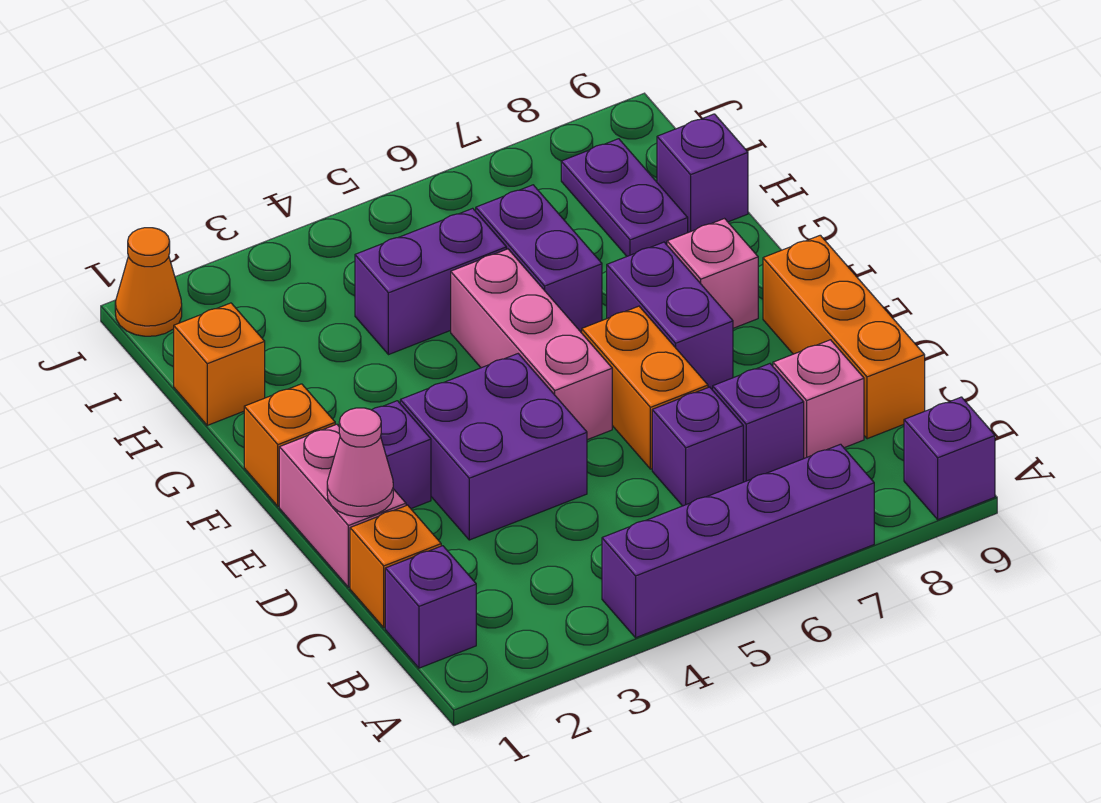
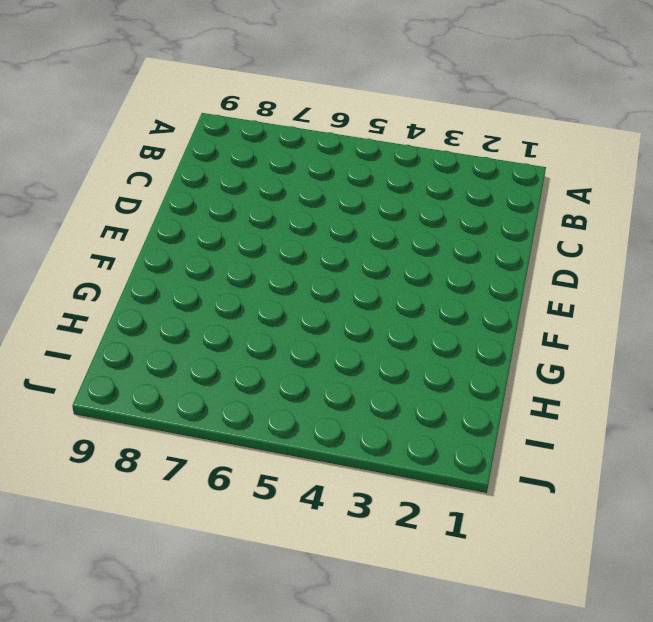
none -> purple brick A4:A7 level 1
none -> purple brick A9 level 1
none -> purple brick B1 level 1

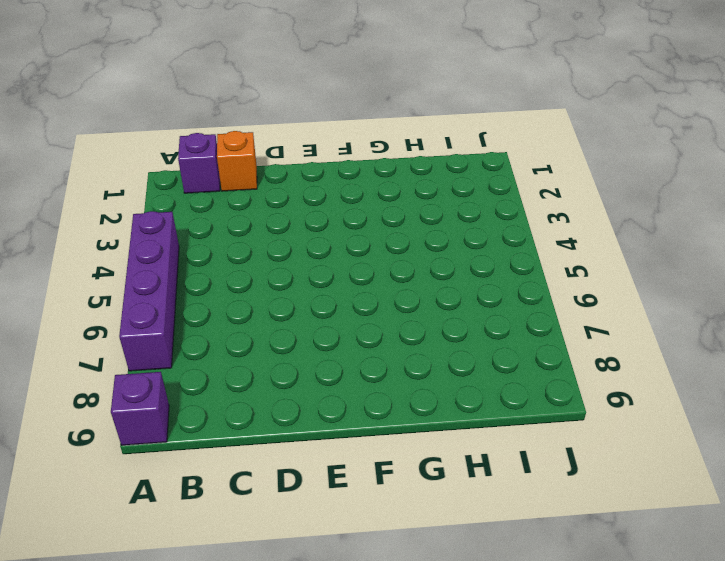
none -> purple brick C6 level 1
none -> purple brick C7 level 1
none -> pink brick C8 level 1

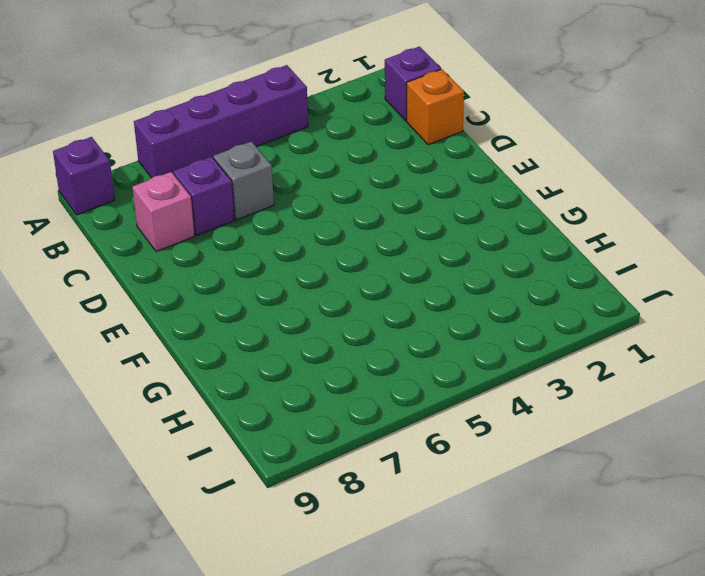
grey brick C6 level 1 -> purple brick C6 level 1
none -> orange brick C9:E9 level 1
none -> pink brick D1:E1 level 1
none -> purple brick D3:E4 level 1

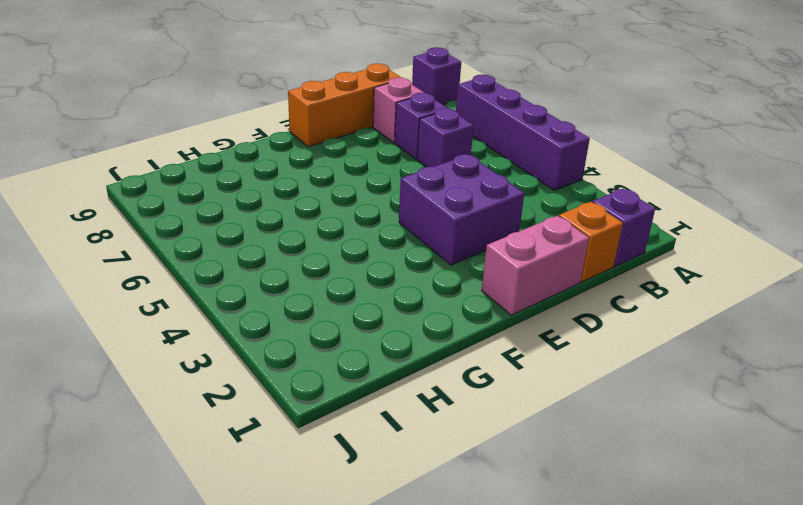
none -> orange brick D6:E6 level 1
none -> purple brick E2 level 1
none -> pink brick E5:G5 level 1

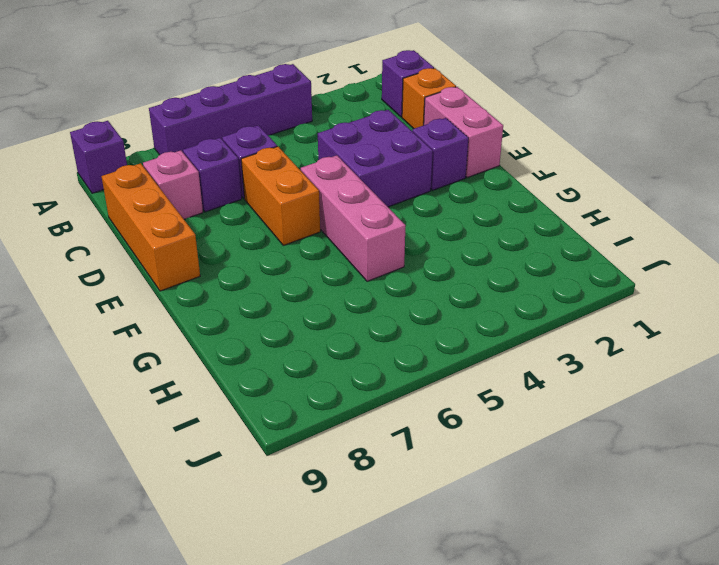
none -> purple brick E7:F7 level 1
none -> orange brick F1 level 1
none -> pink brick F8 level 1

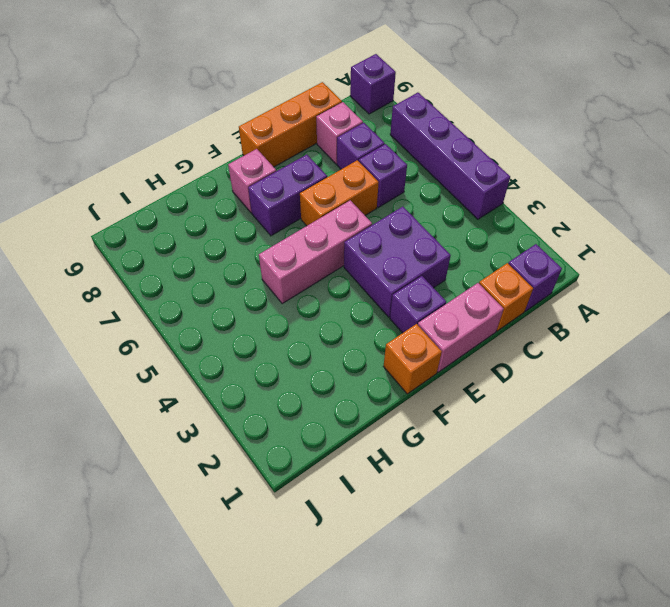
none -> purple brick G6:H6 level 1
none -> orange brick H1 level 1
none -> purple brick H4:H5 level 1

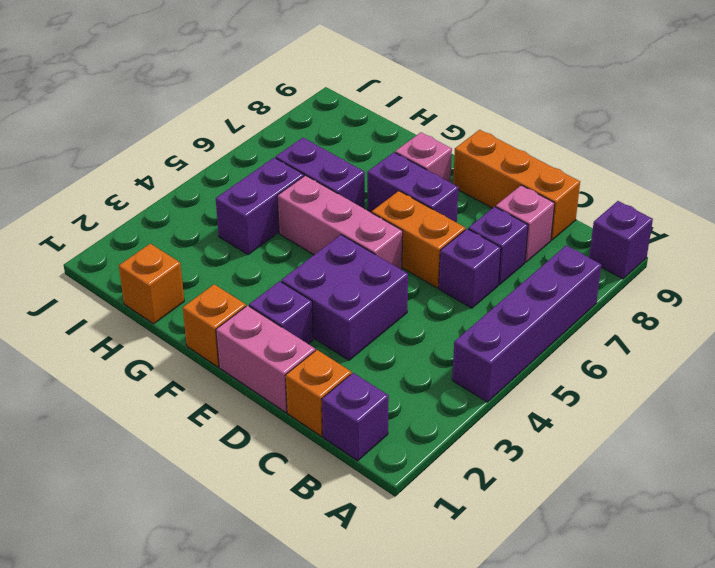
none -> purple plate H8:I8 level 1
none -> purple brick H9 level 1
none -> orange cone J1 level 1

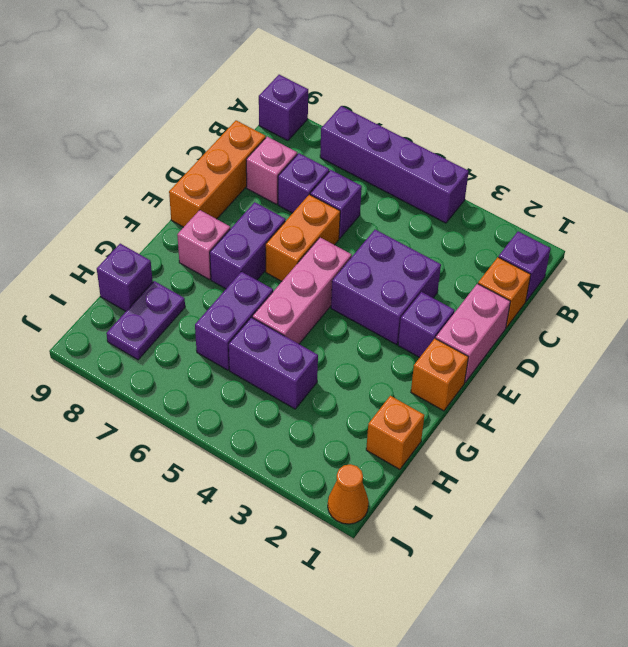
none -> pink cone D1 level 2

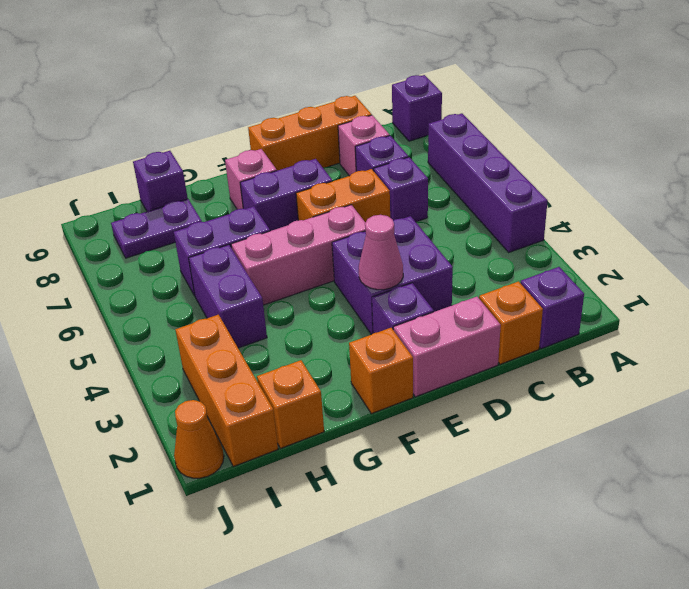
pink cone E3 level 2 -> pink cone D1 level 2
orange brick I1:I3 level 1 -> none

